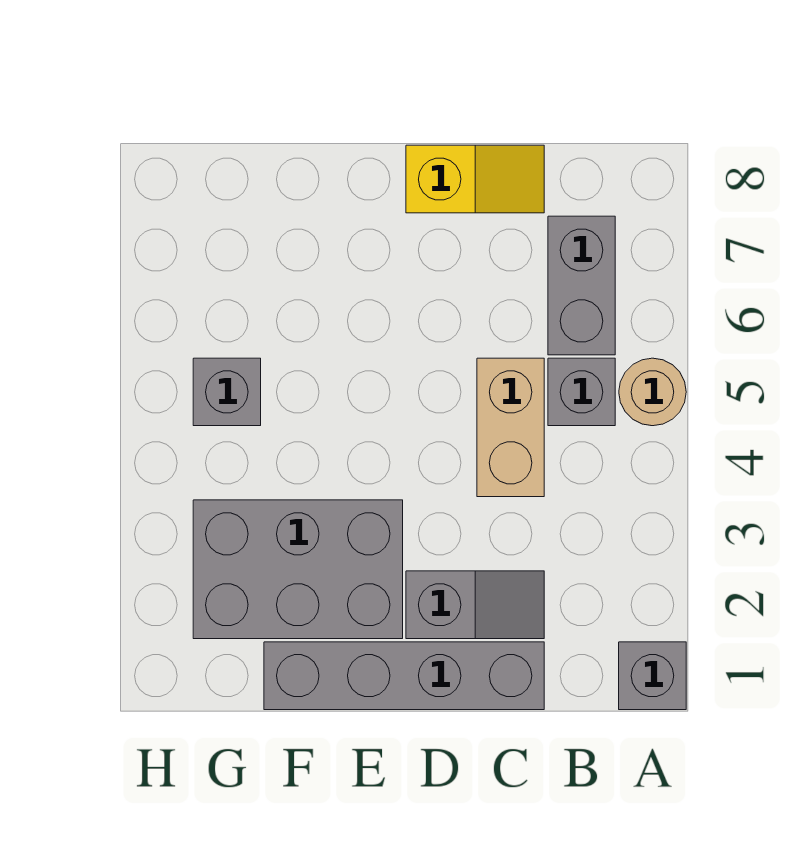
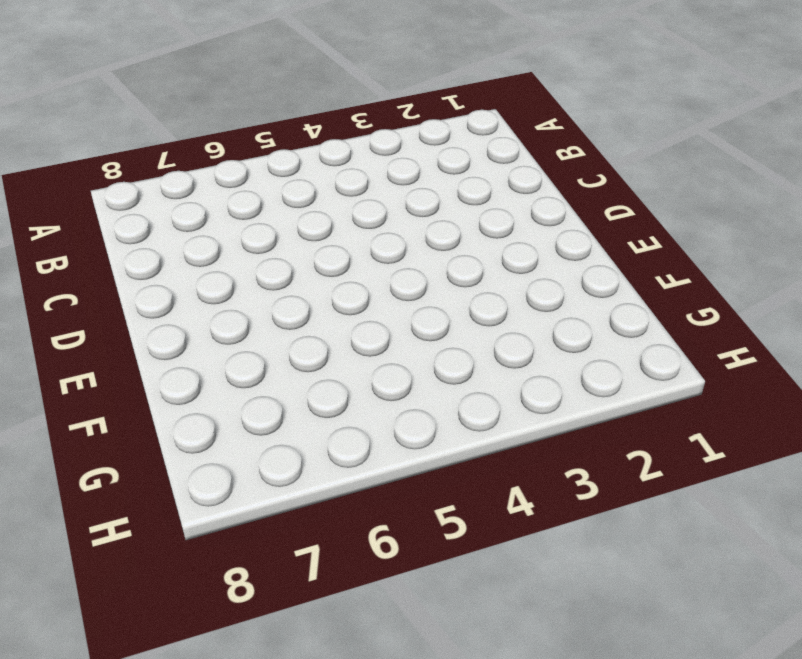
none -> grey brick A1 level 1
none -> tan round brick A5 level 1

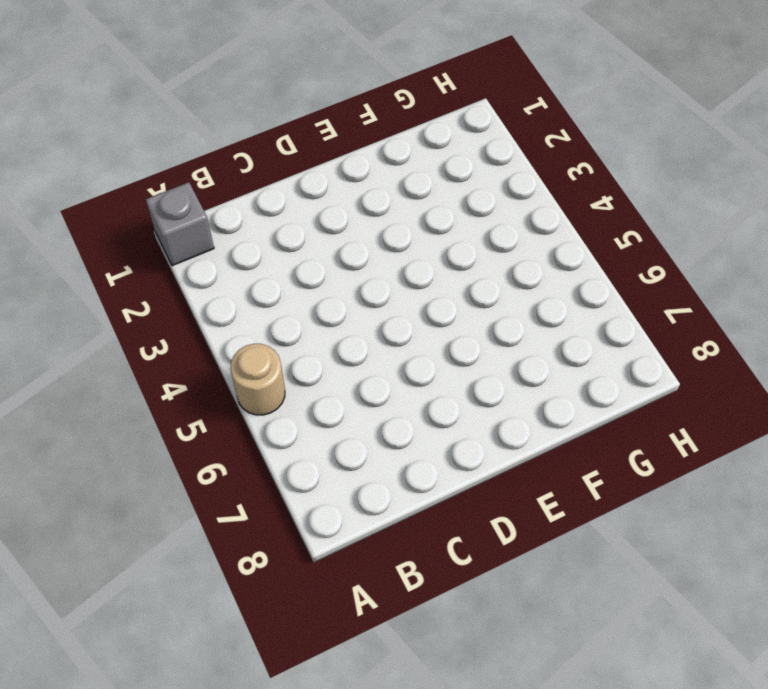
none -> grey brick B5 level 1
none -> grey brick B6:B7 level 1

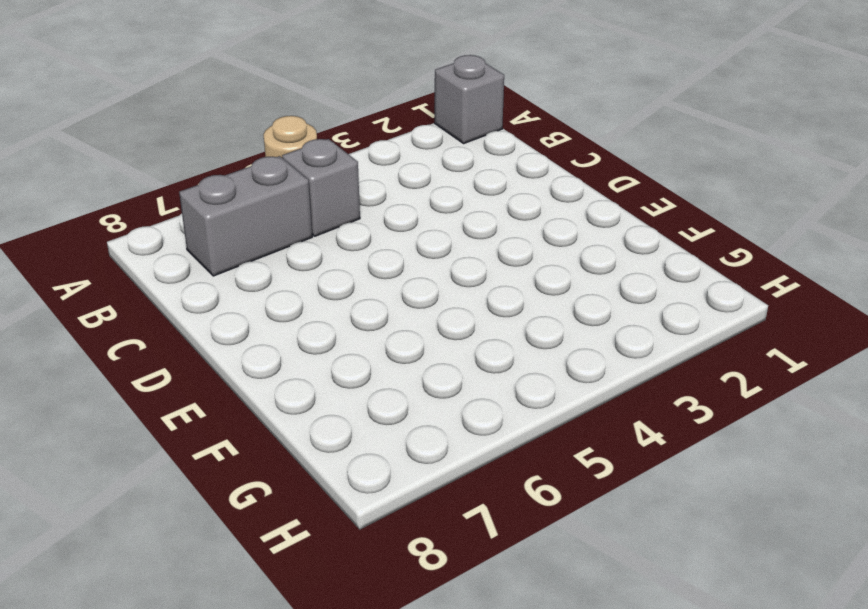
none -> grey brick C1:F1 level 1
none -> grey slope C2:D2 level 1 top D

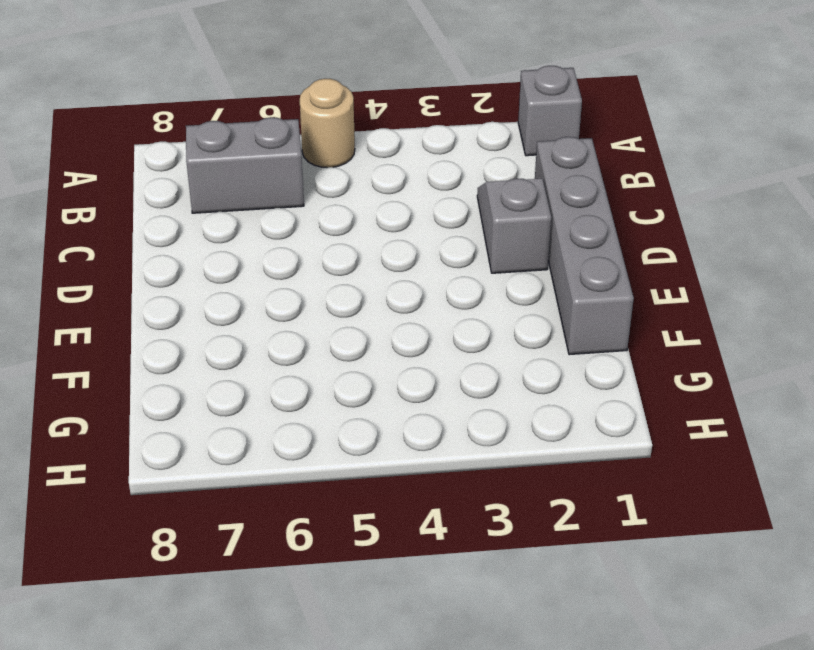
none -> grey brick B5 level 1
none -> tan brick C4:C5 level 1

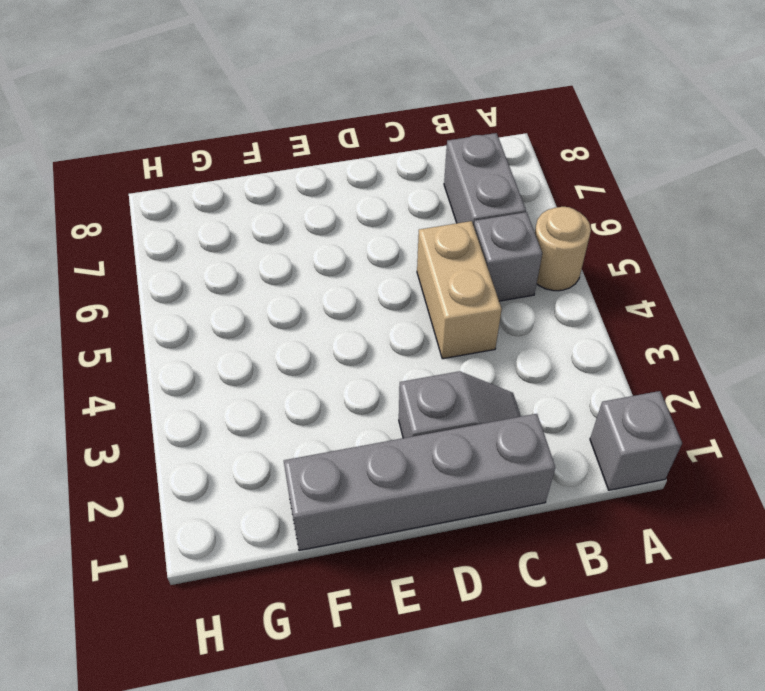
none -> yellow slope C8:D8 level 1 top D
none -> grey brick E2:G3 level 1

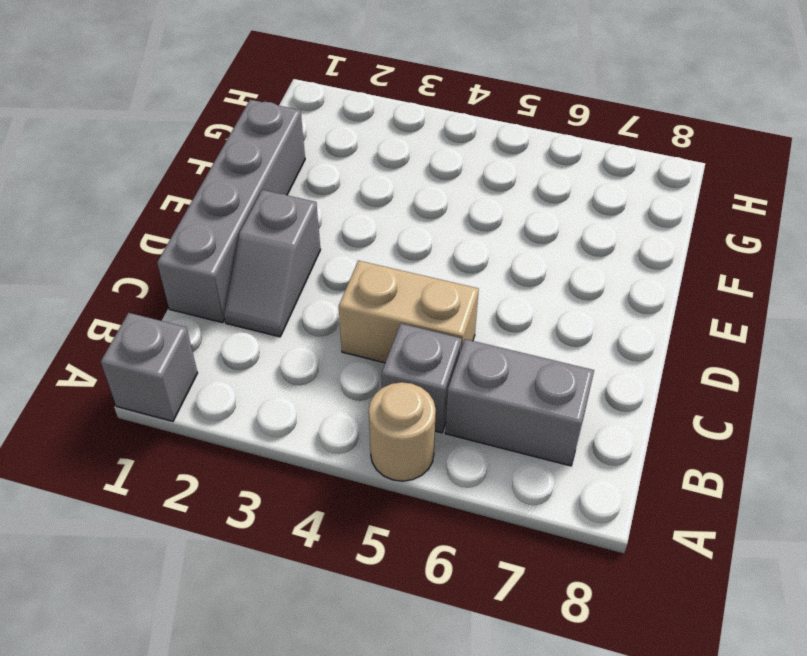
none -> yellow slope C8:D8 level 1 top D
none -> grey brick E2:G3 level 1

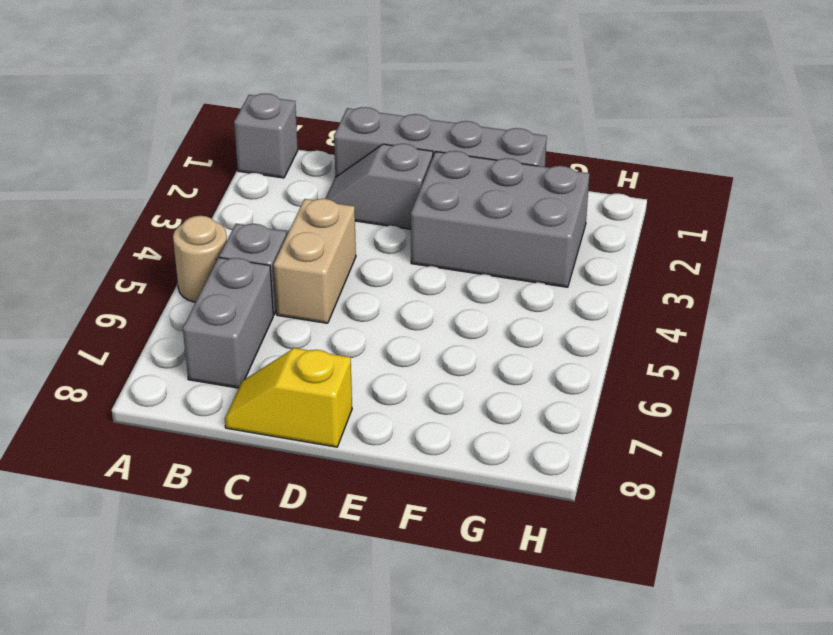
none -> grey brick G5 level 1

